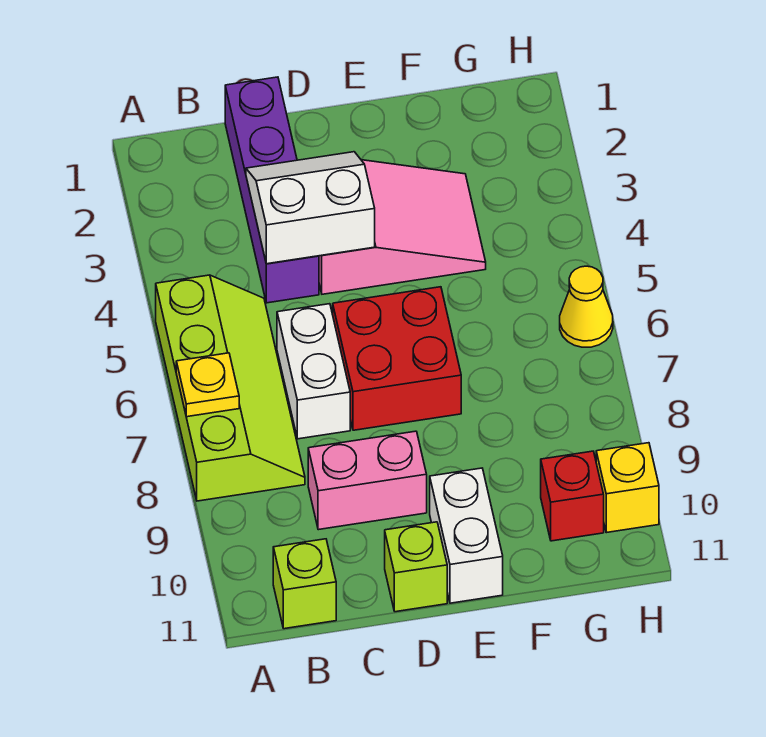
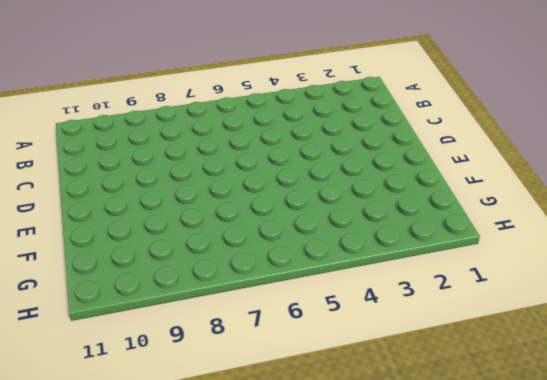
none -> lime slope A5:B8 level 1 top A
none -> lime brick B11 level 1
none -> purple brick C1:C4 level 1

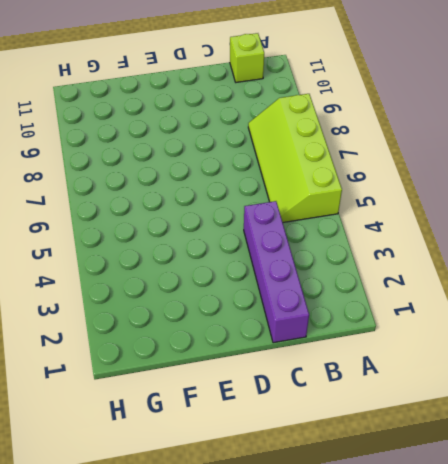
none -> white brick C6:C7 level 1
none -> pink brick C9:D9 level 1
none -> pink slope D3:F4 level 1 top D

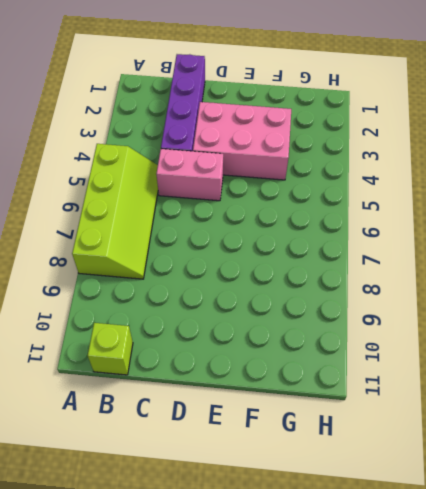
pink brick C5:D5 level 1 -> pink brick C9:D9 level 1
pink brick D3:F4 level 1 -> pink slope D3:F4 level 1 top D
none -> white brick C6:C7 level 1
none -> red brick D6:E7 level 1
none -> lime brick D11 level 1

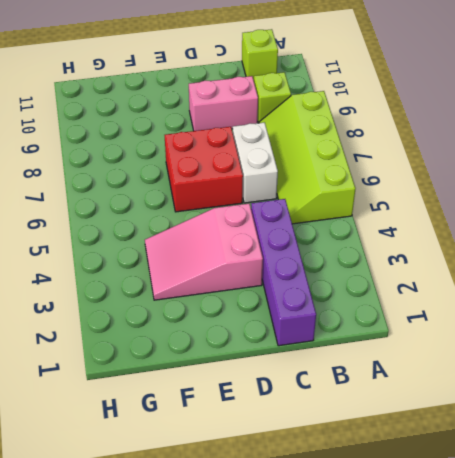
lime brick B9 level 1 -> lime brick D11 level 1
none -> white brick E10:E11 level 1
none -> red brick G10 level 1
none -> yellow cone H6 level 1

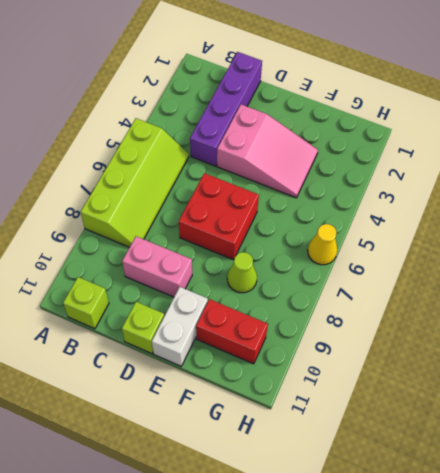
lime cone F8 level 1 -> none
red brick F10:G10 level 1 -> red brick G10 level 1
none -> white brick C6:C7 level 1
none -> yellow brick H10 level 1
none -> yellow plate A7 level 2

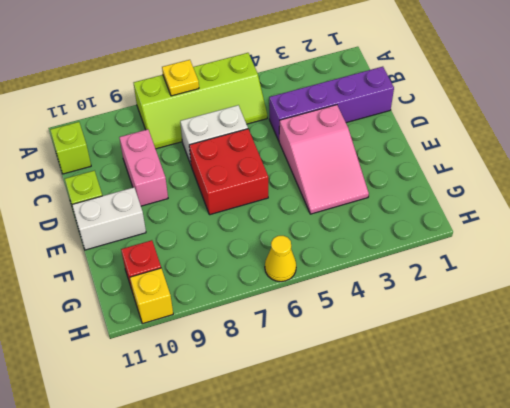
none -> white slope C3:D4 level 2 top 4

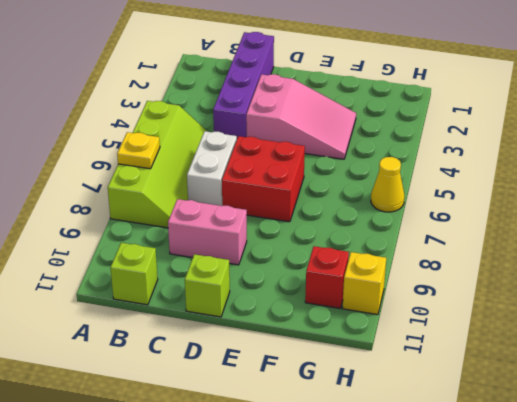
none -> white brick E10:E11 level 1
none -> white slope C3:D4 level 2 top 4

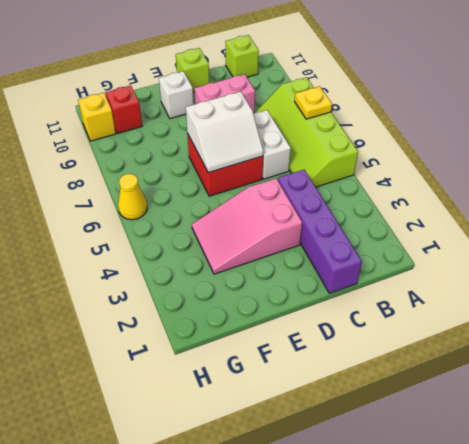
white slope D6:E7 level 2 top 7 -> white slope C3:D4 level 2 top 4
white brick E10 level 1 -> white brick E10:E11 level 1

